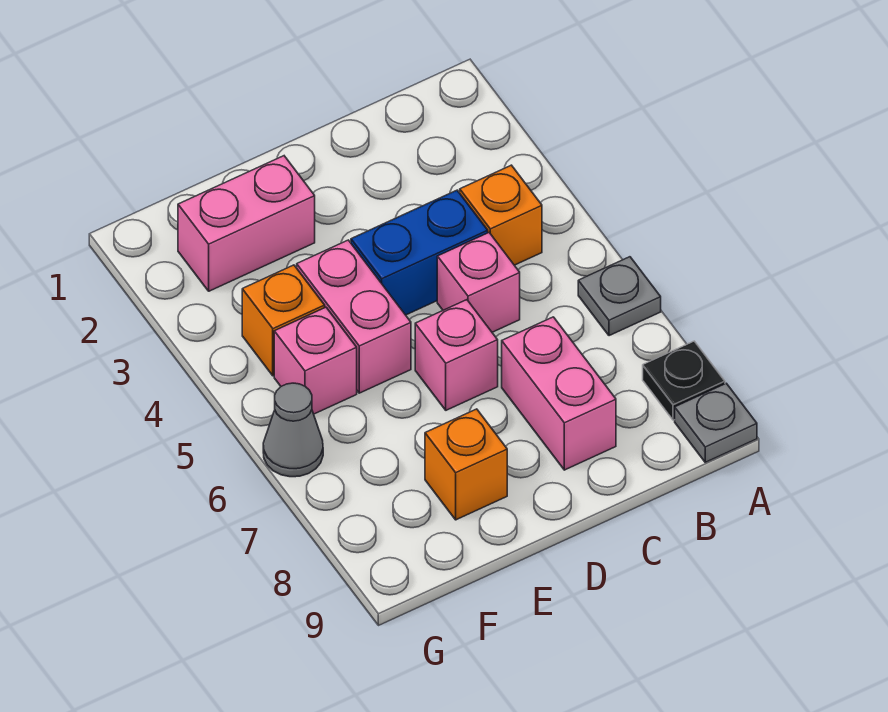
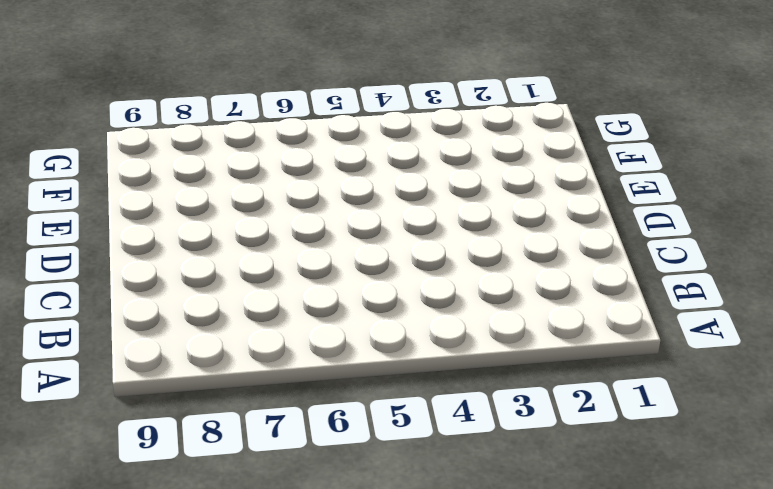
none -> grey plate A6 level 1
none -> black plate A8 level 1
none -> grey plate A9 level 1

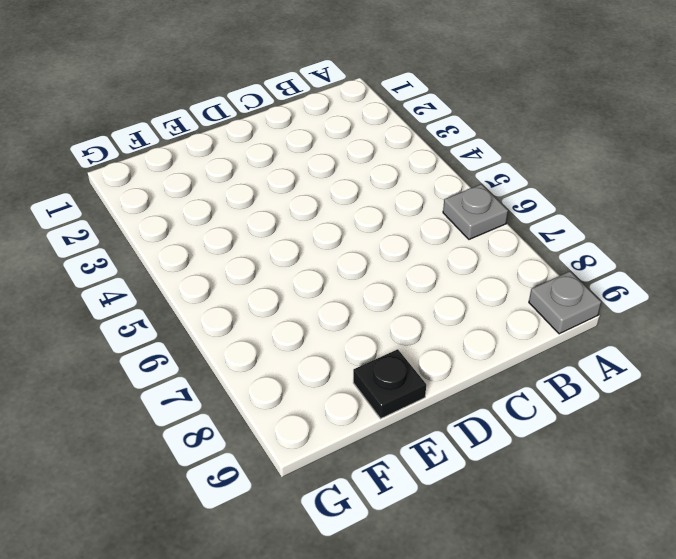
black plate E9 level 1 -> black plate A8 level 1
none -> orange brick B4 level 1
none -> blue brick C4:D4 level 1
none -> pink brick C5 level 1

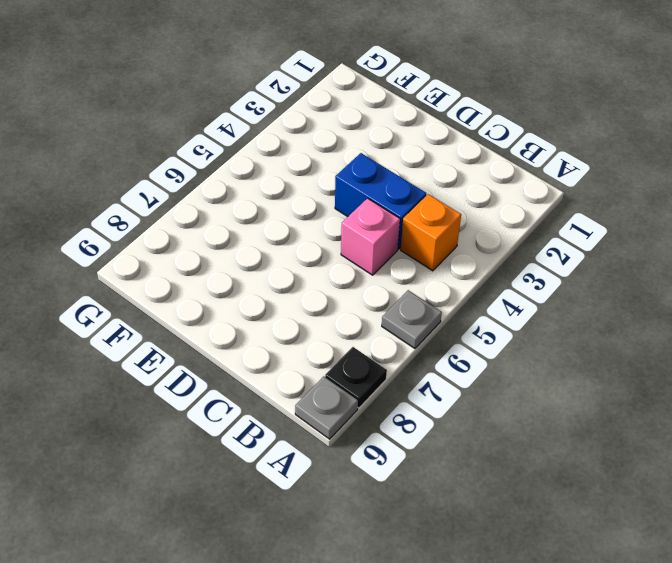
none -> pink brick C7:C8 level 1
none -> pink brick D6 level 1
none -> pink brick E2:F2 level 1

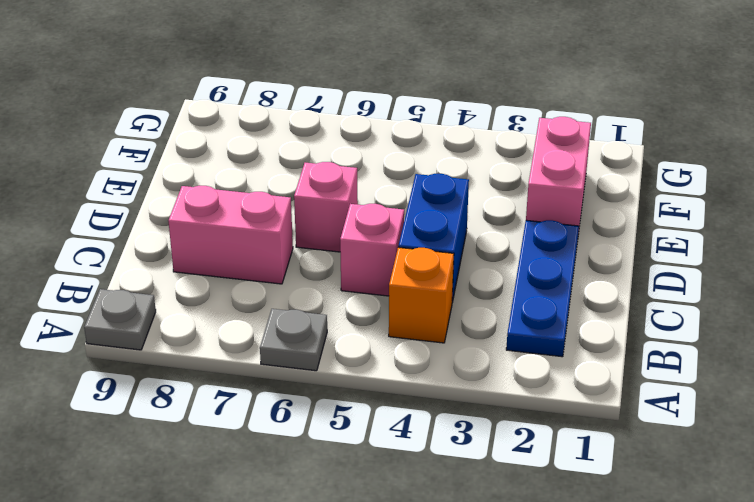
blue plate B2:D2 level 1 -> none
none -> black plate A8 level 1
none -> pink brick E4:E5 level 1
none -> orange brick E8 level 1

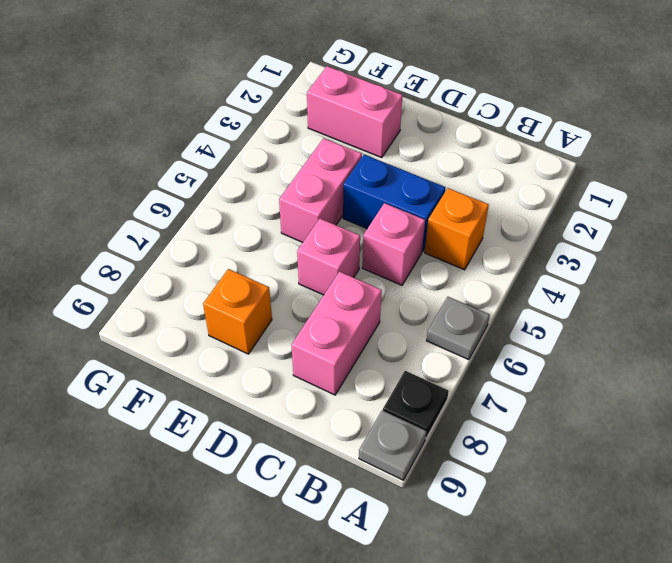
none -> orange brick F4 level 1
none -> pink brick F5 level 1
none -> grey cone G6 level 1

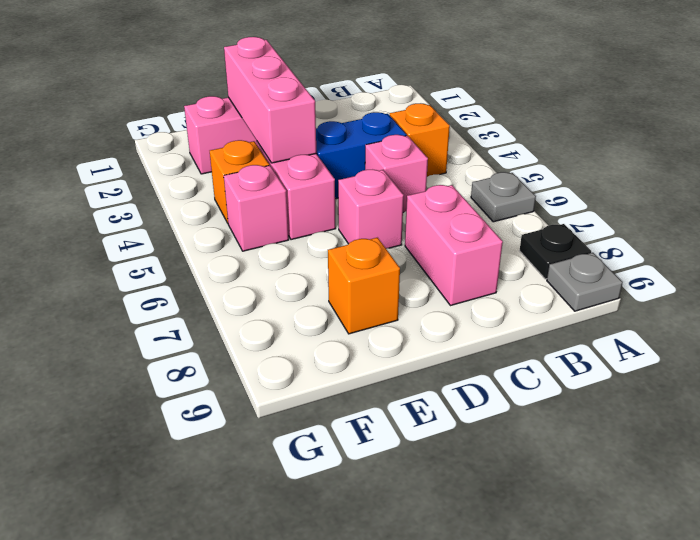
pink brick E2:E4 level 2 -> none
none -> grey cone G6 level 1

